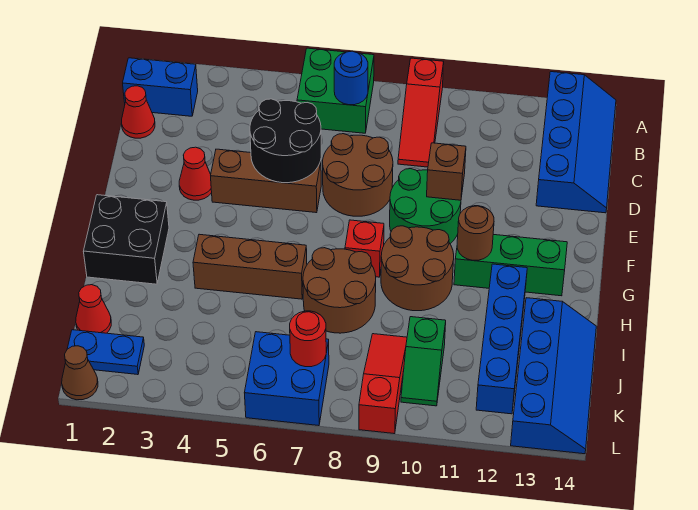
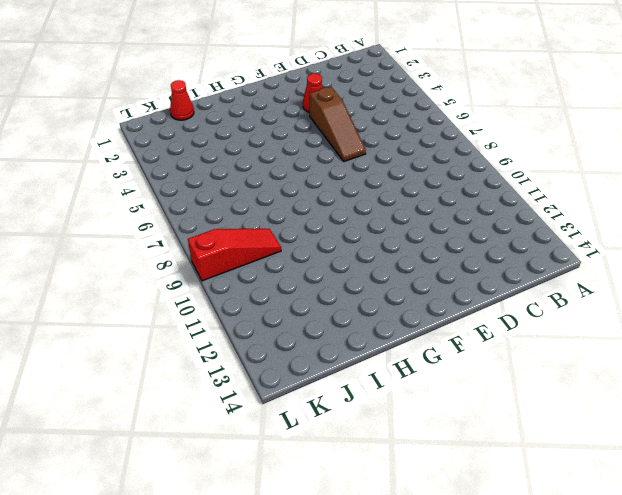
brown slope E4:E6 level 1 top 4 -> brown brick E4:E6 level 1
none -> green brick A6:B7 level 1
none -> red slope A9:C9 level 1 top A
none -> blue slope A13:D14 level 1 top 13

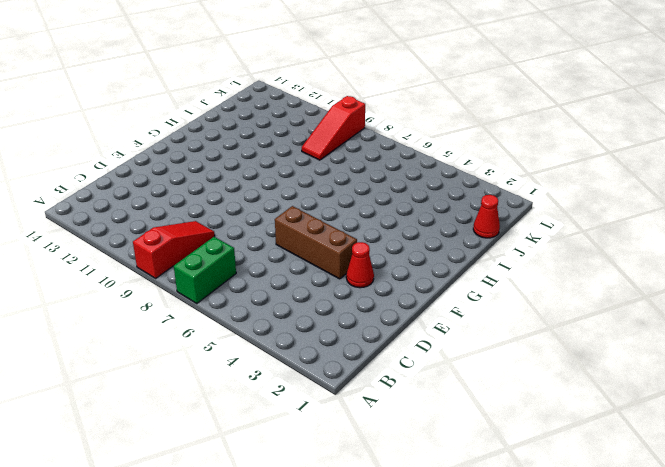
green brick A7:B7 level 1 -> green brick A6:B7 level 1
none -> blue slope A13:D14 level 1 top 13
none -> blue brick B1:B2 level 1
none -> red cone C1 level 1

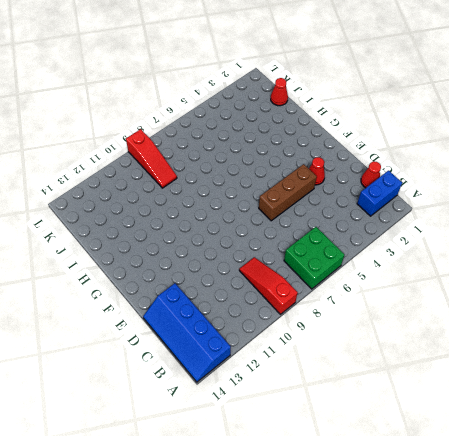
none -> brown round brick D7:E8 level 1
none -> green round brick E9:F10 level 1
none -> black brick G1:H2 level 1

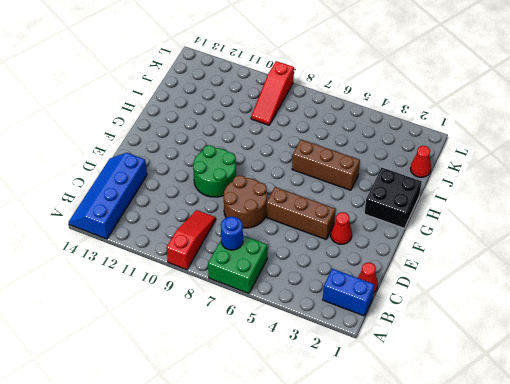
none -> red brick G8 level 1
none -> brown round brick G9:H10 level 1
none -> green brick G11:G13 level 1

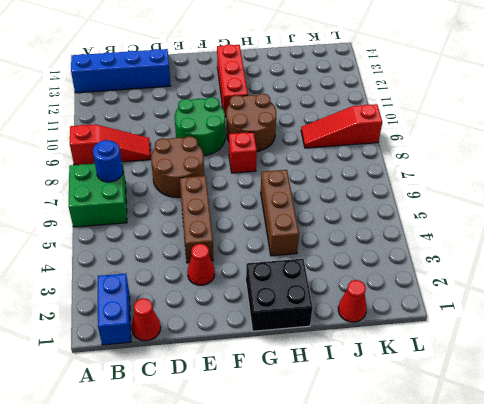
red brick G11:G13 level 1 -> green brick G11:G13 level 1
none -> brown round brick H7:I8 level 1
none -> blue brick H12:K12 level 1
none -> blue slope I13:L14 level 1 top 13

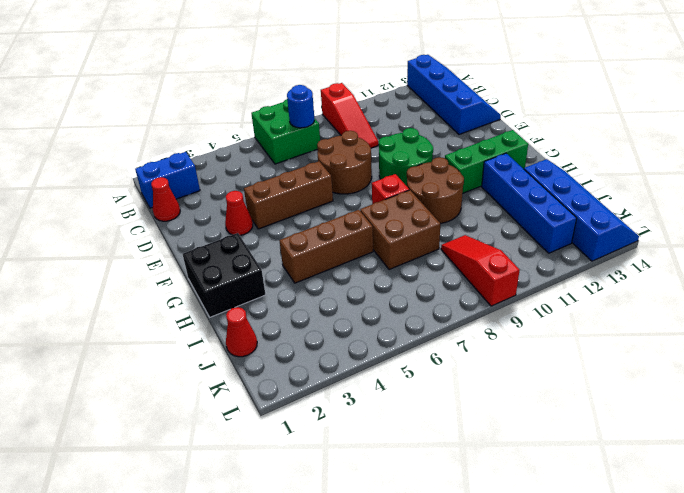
brown brick H7:I8 level 1 -> brown round brick H7:I8 level 1
none -> green slope J10:K10 level 1 top J
none -> blue plate K1:K2 level 1
none -> blue brick K6:L7 level 1

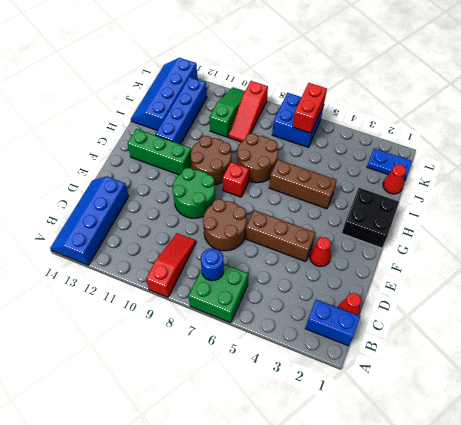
green slope J10:L10 level 1 top J -> green slope J10:K10 level 1 top J
red brick K6:L6 level 2 -> none
none -> brown cone L1 level 1
none -> black round brick D5:E6 level 2
none -> brown brick E10 level 2

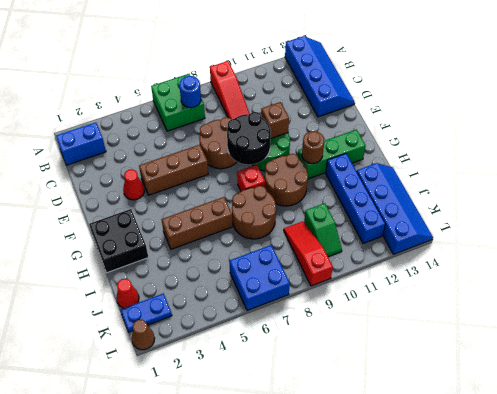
black round brick E8:F9 level 2 -> black round brick D5:E6 level 2
none -> red cone C1 level 1
none -> red round brick K7 level 2

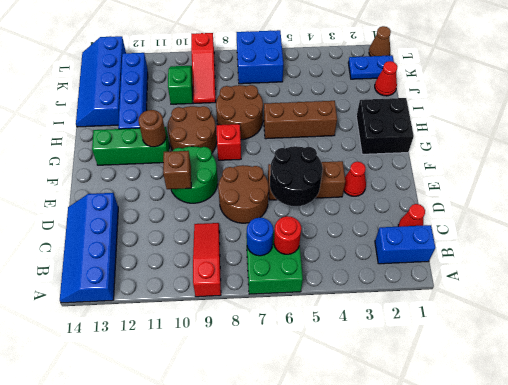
red round brick B6 level 2 -> red round brick K7 level 2

